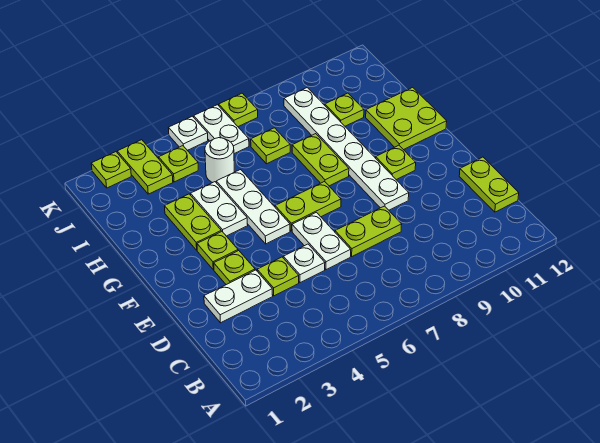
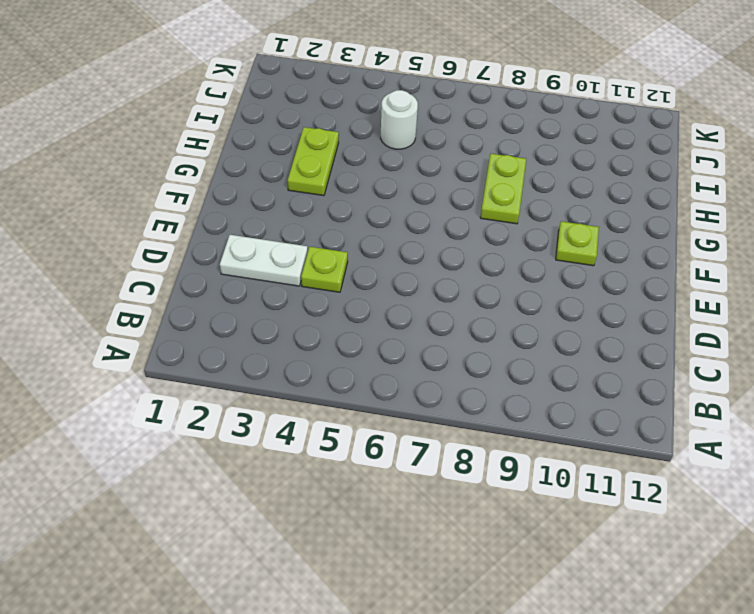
none -> lime plate C12:D12 level 1
none -> white plate D5 level 1
none -> white plate D6:E6 level 1

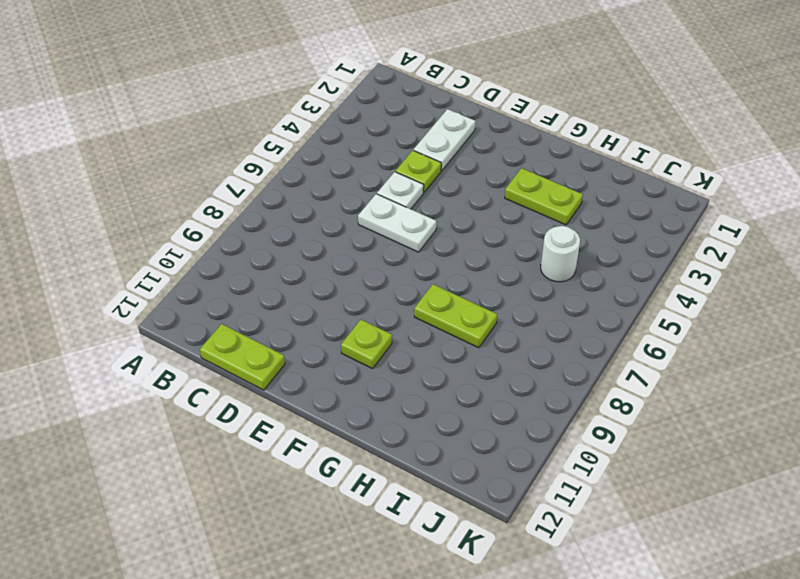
none -> lime plate D7:D8 level 1
none -> lime plate E3 level 1
none -> white plate E9:J9 level 1

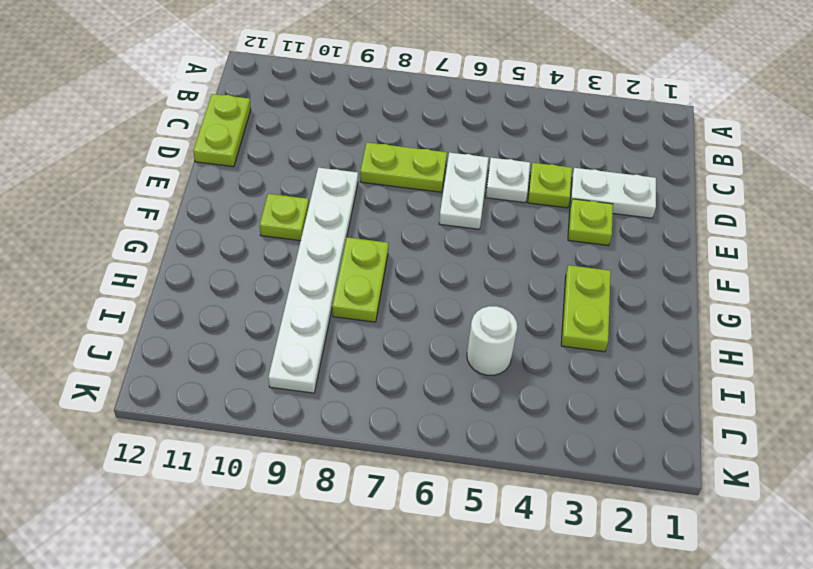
none -> lime plate F3 level 1
none -> white plate F5:H5 level 1
none -> lime plate F6:F7 level 1

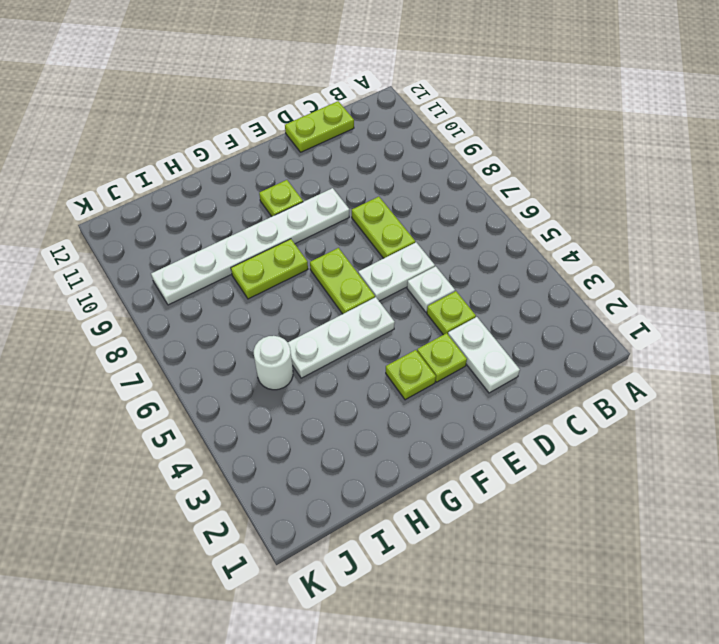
none -> lime plate G3:H3 level 1
none -> white plate G4:H4 level 1
none -> lime plate G11:H12 level 1

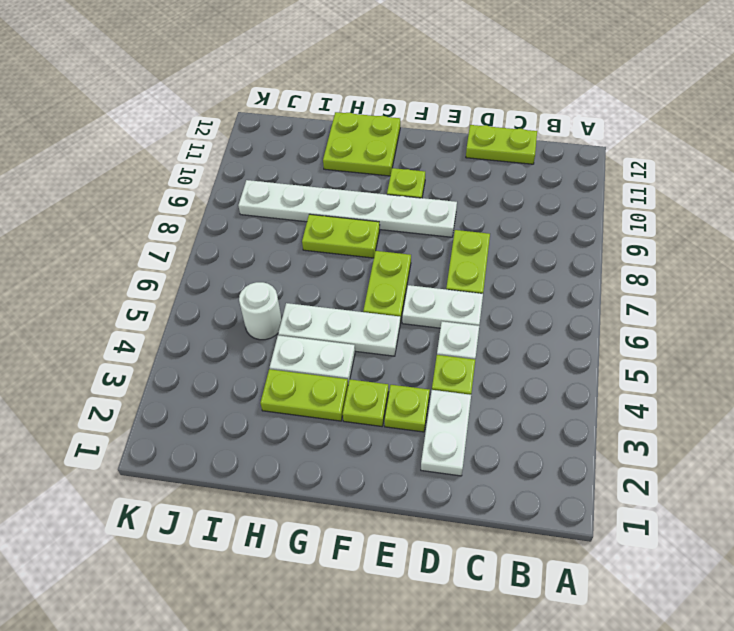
none -> lime plate I7 level 1
none -> lime plate I10 level 1
none -> lime plate J3:K3 level 1

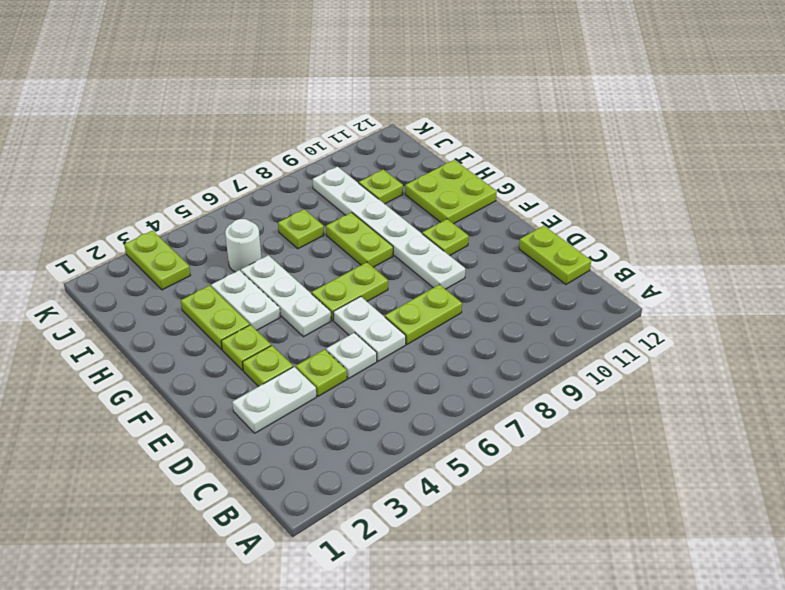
none -> lime plate J4 level 1
none -> white plate J6:K6 level 1
none -> lime plate K2 level 1

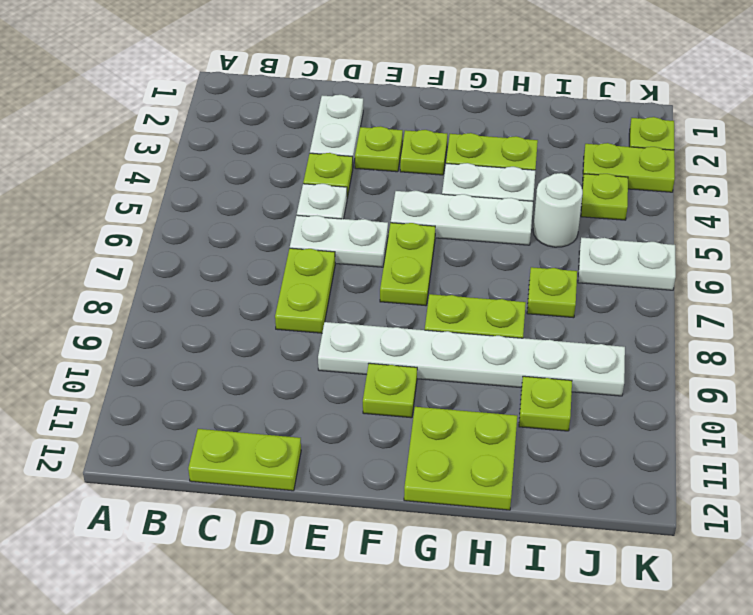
none -> white plate K5 level 1
none -> lime plate K7 level 1

